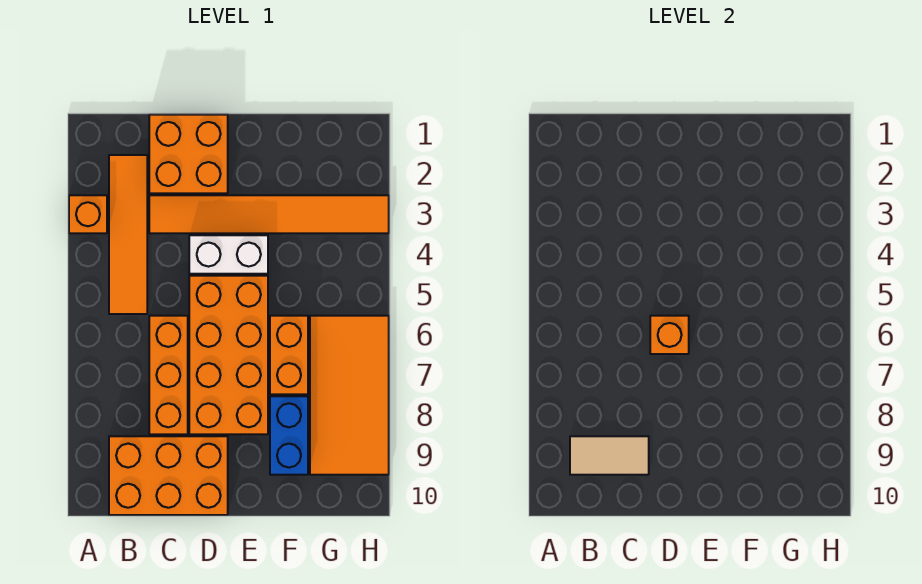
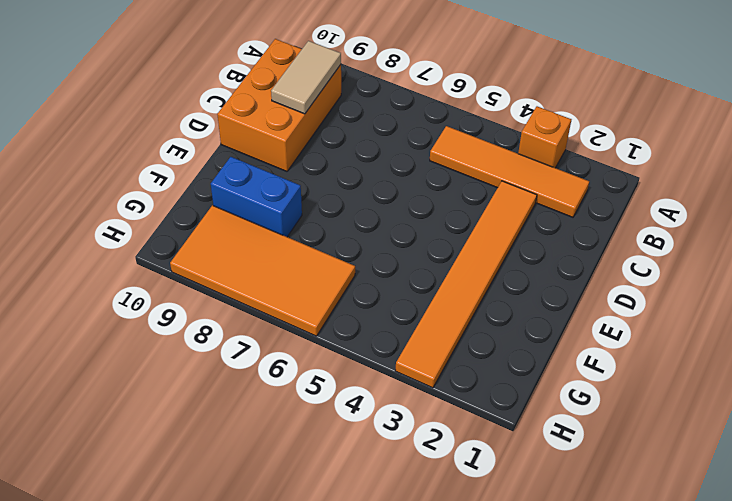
none -> orange brick C1:D2 level 1
none -> orange brick C6:C8 level 1
none -> white brick D4:E4 level 1

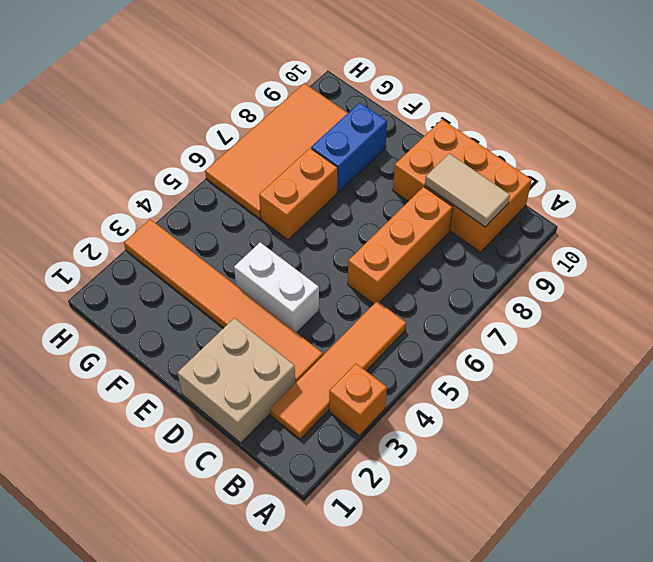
tan brick C1:D2 level 1 -> orange brick C1:D2 level 1
none -> orange brick D5:E8 level 1
none -> orange brick D6 level 2

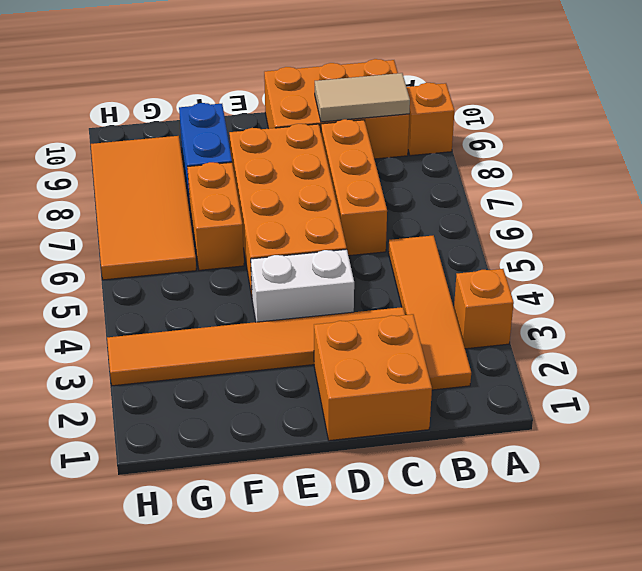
orange brick A9 level 1 -> orange brick D6 level 2

